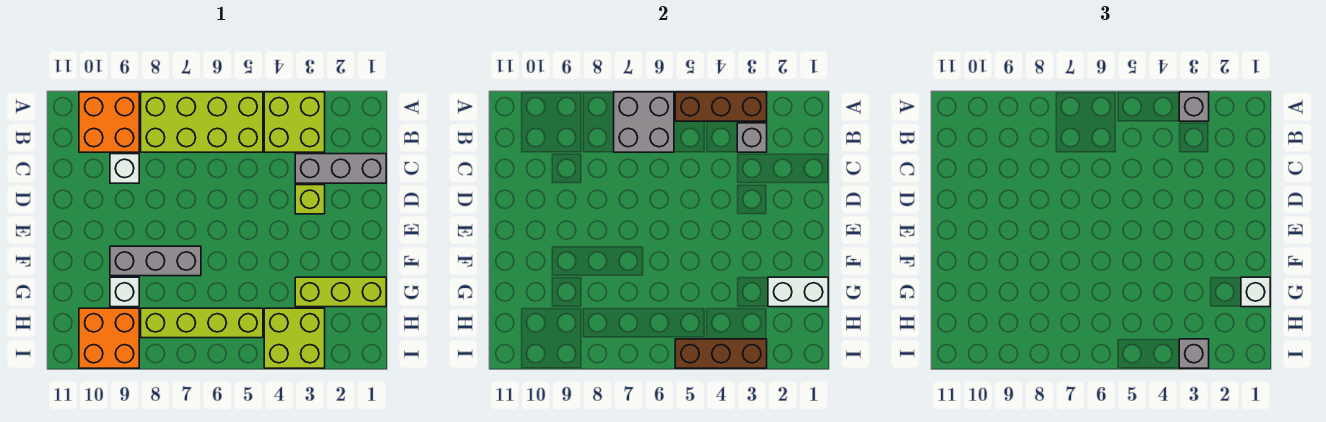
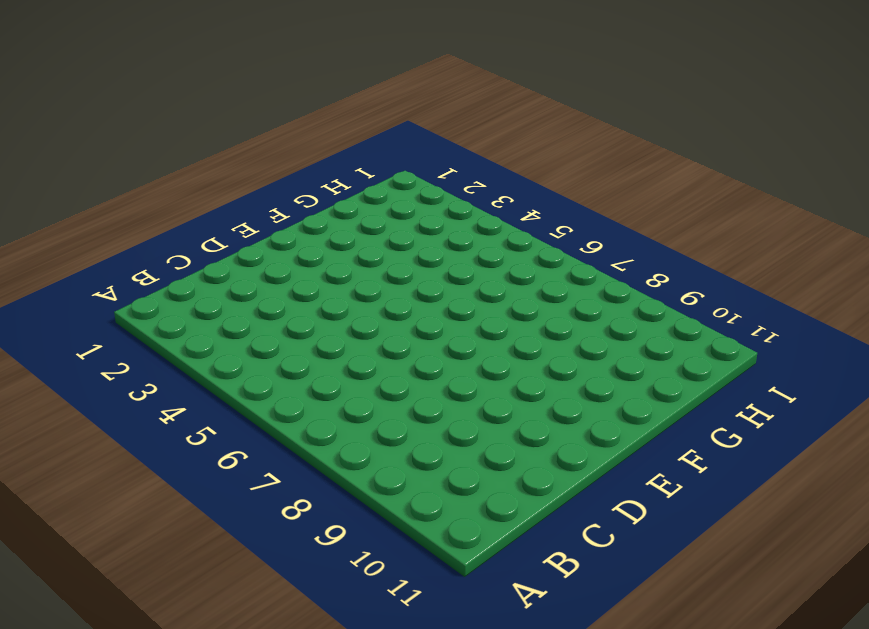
none -> lime brick A3:B4 level 1
none -> lime brick A5:B8 level 1
none -> orange brick A9:B10 level 1

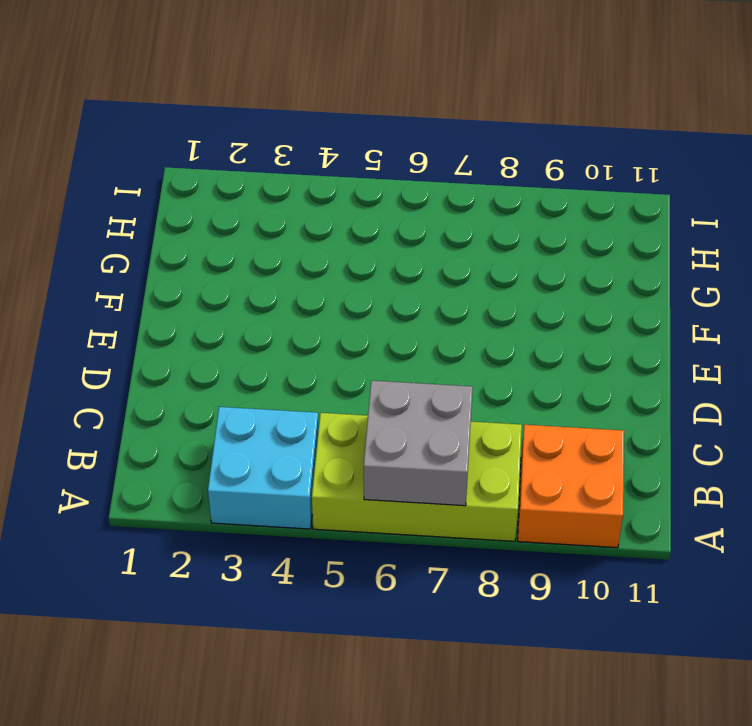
cyan brick A3:B4 level 1 -> lime brick A3:B4 level 1
none -> grey brick C1:C3 level 1
none -> white brick C9 level 1
none -> lime brick D3 level 1

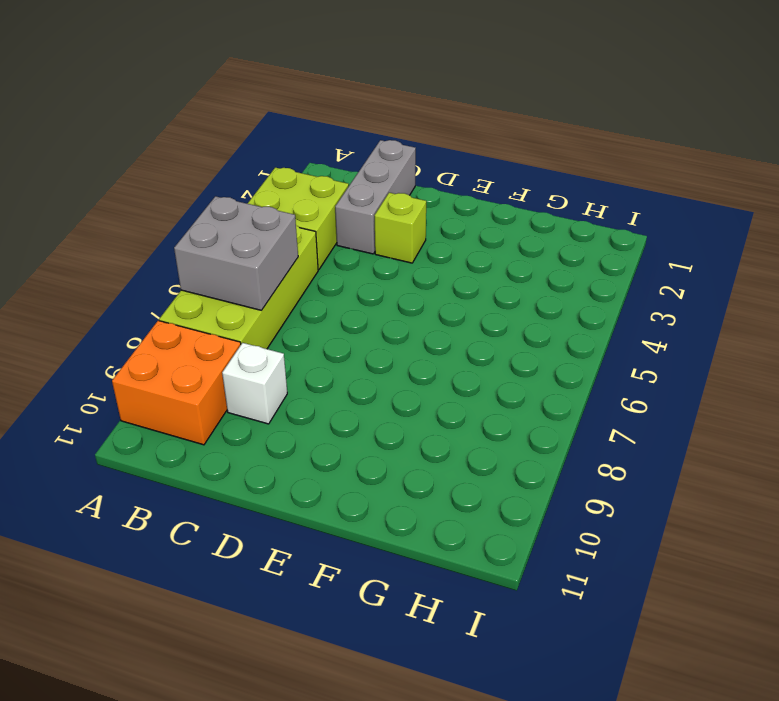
none -> grey brick F7:F9 level 1
none -> lime brick G1:G3 level 1
none -> white brick G9 level 1

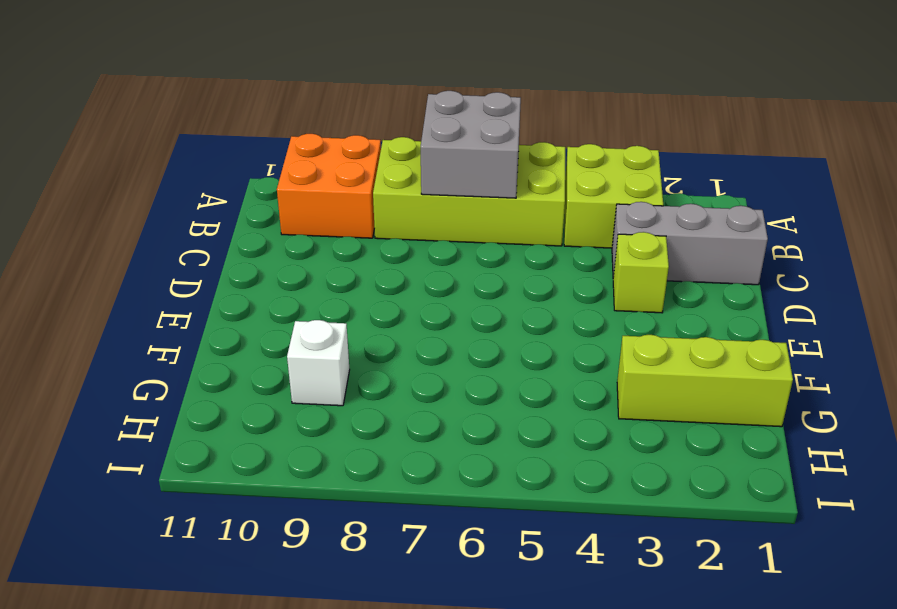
none -> white brick C9 level 1
none -> grey brick F7:F9 level 1
none -> lime brick H3:I4 level 1

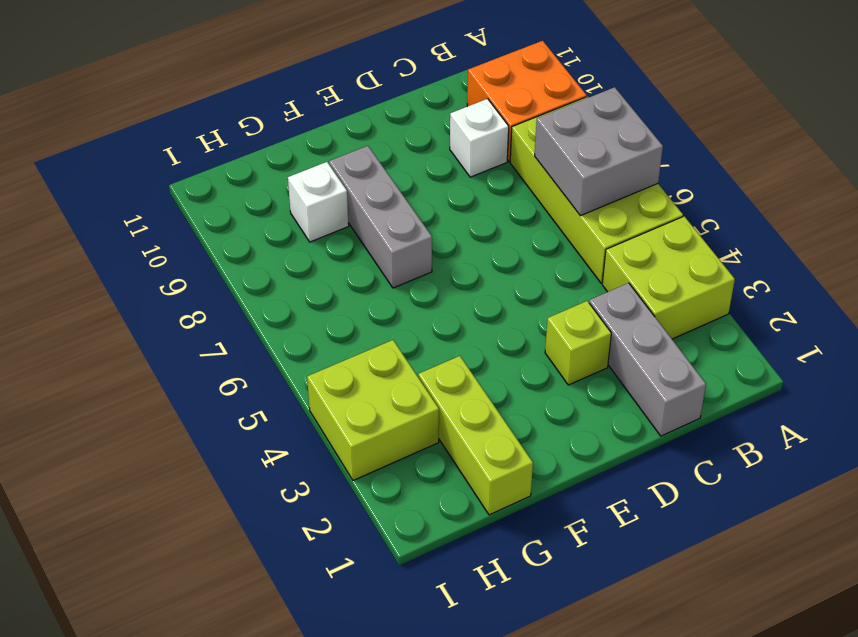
none -> lime brick H5:H8 level 1
none -> orange brick H9:I10 level 1
none -> brown brick A3:A5 level 2

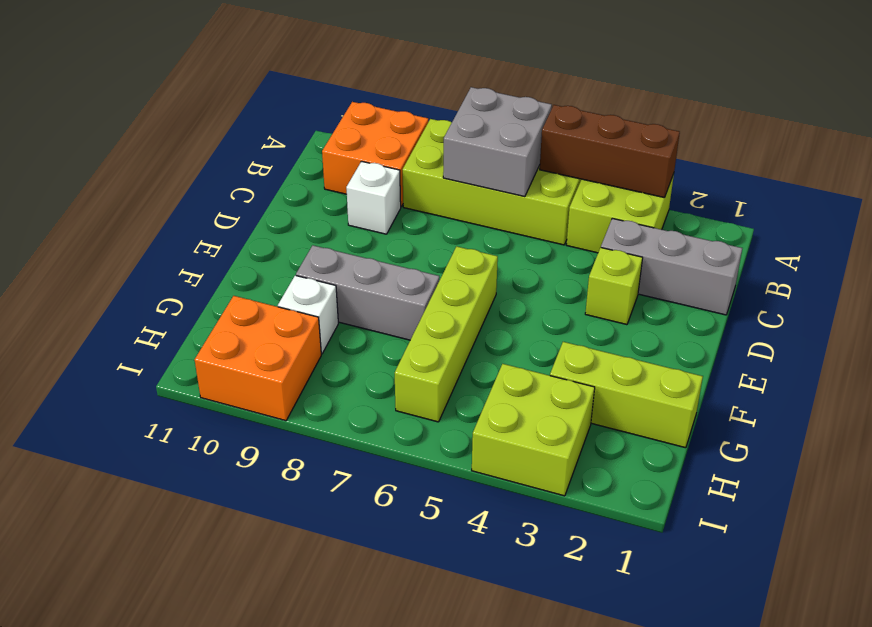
lime brick E6:H6 level 1 -> lime brick H5:H8 level 1
none -> grey brick B3 level 2
none -> white brick G1:G2 level 2
none -> brown brick I3:I5 level 2

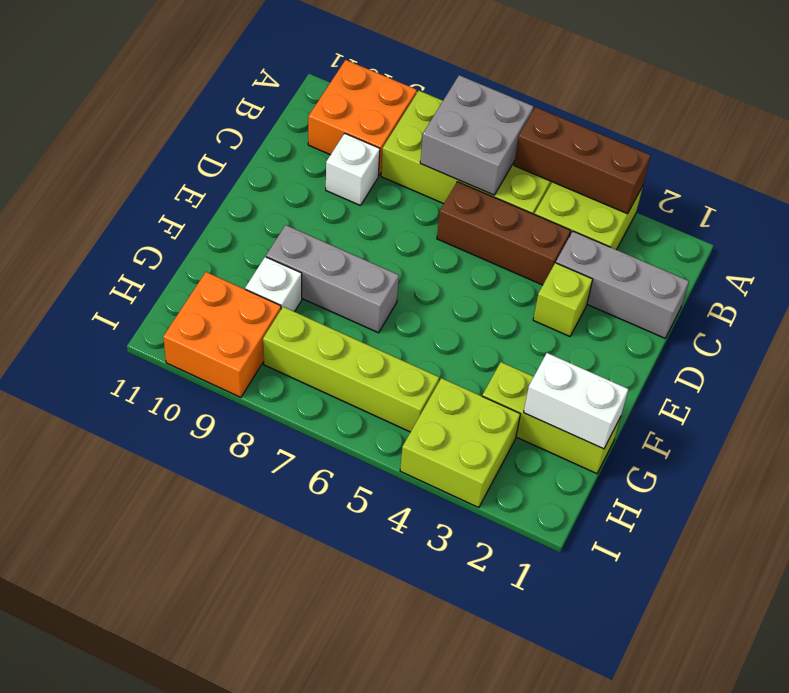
brown brick C4:C6 level 1 -> brown brick I3:I5 level 2
none -> grey brick B3 level 2
none -> grey brick A3 level 3
none -> white brick G1 level 3

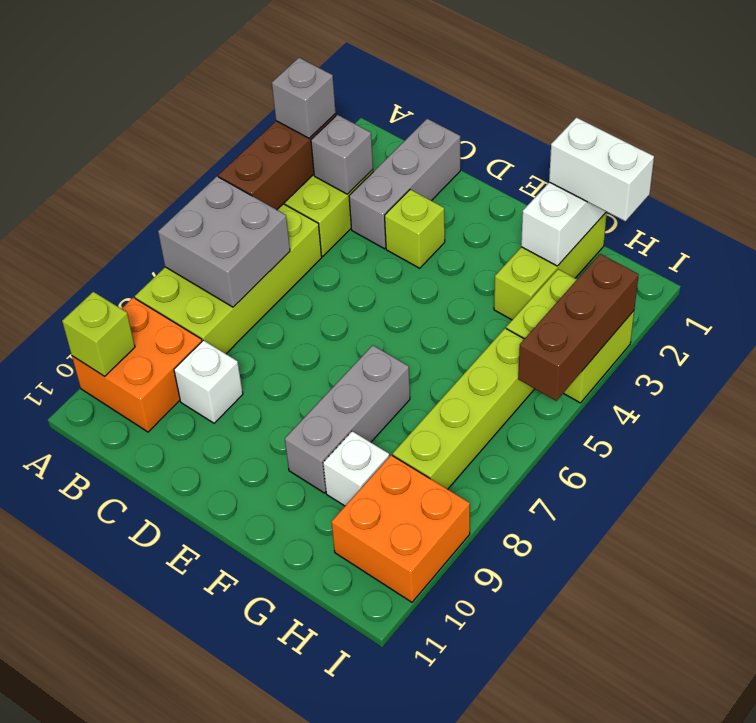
lime brick A10 level 2 -> none
white brick G1:H1 level 3 -> white brick G1 level 3
none -> grey brick I3 level 3

